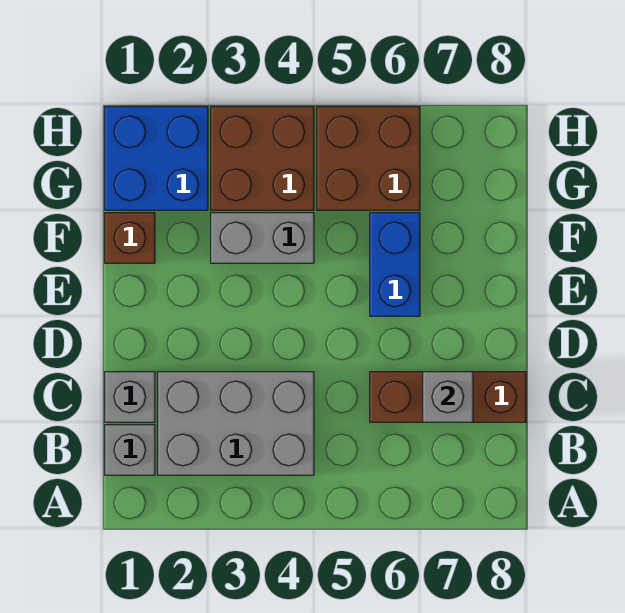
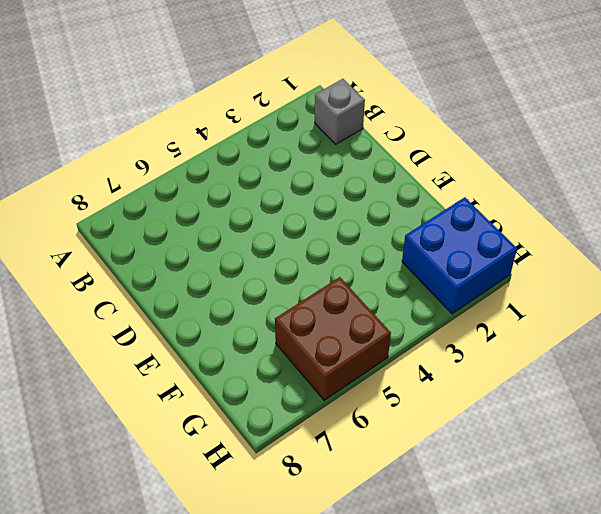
none -> grey brick B2:C4 level 1
none -> grey brick C1 level 1

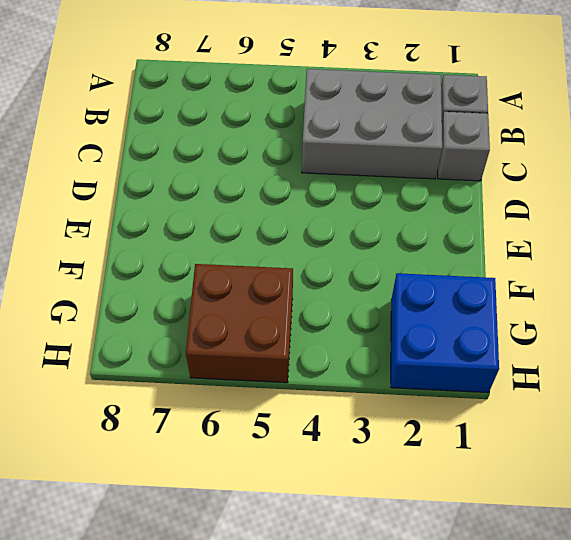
none -> brown brick C6:C8 level 1
none -> blue brick E6:F6 level 1

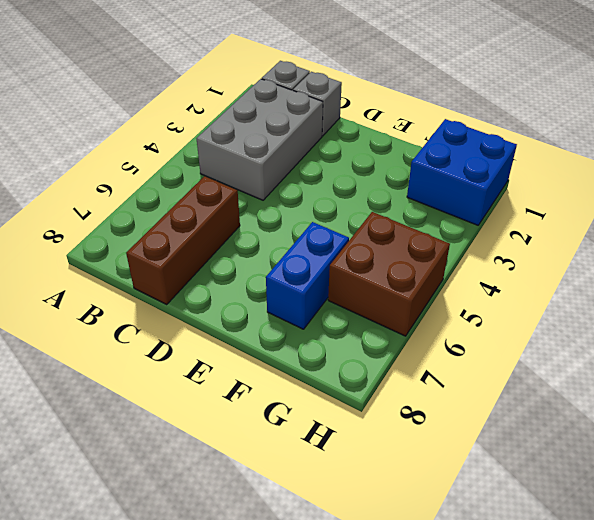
blue brick F6:F7 level 1 -> blue brick E6:F6 level 1
none -> brown brick F1 level 1
none -> grey brick F3:F4 level 1

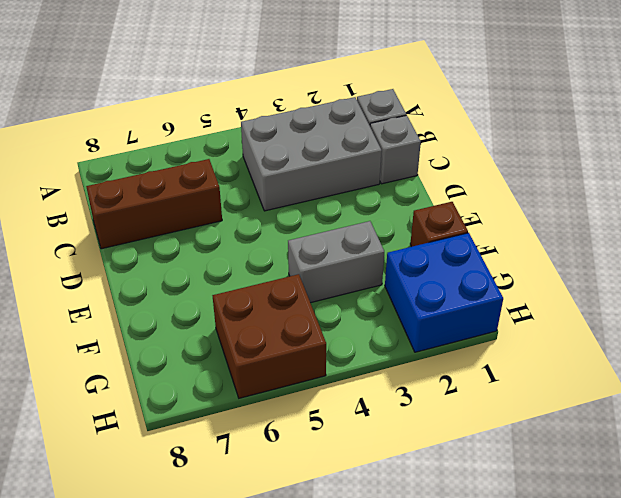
none -> blue brick E6:F6 level 1
none -> brown brick G3:H4 level 1

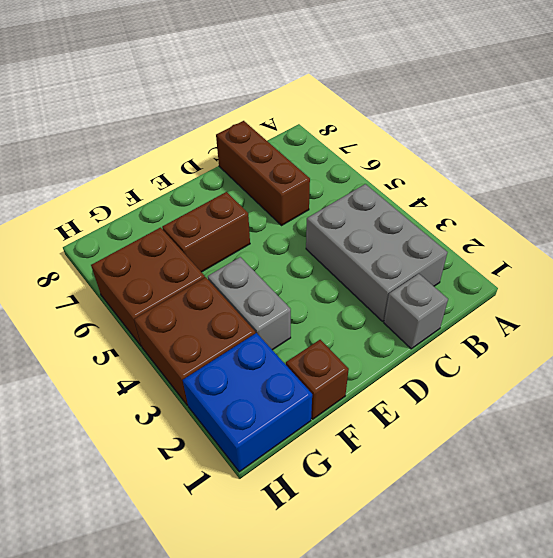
brown brick E6:F6 level 1 -> blue brick E6:F6 level 1
none -> grey brick B1 level 1
none -> grey brick C7 level 2

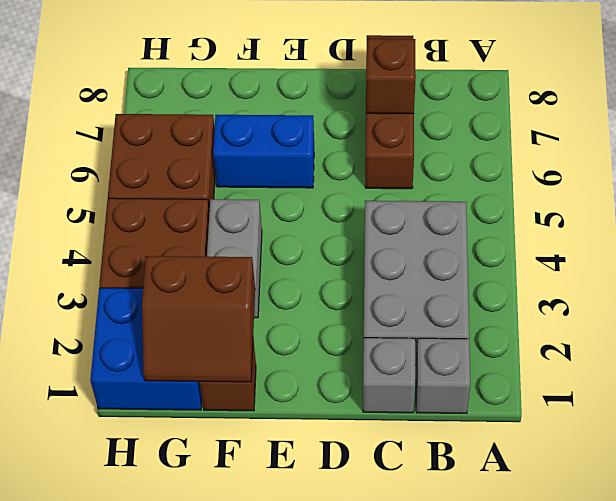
brown brick C7 level 2 -> grey brick C7 level 2
brown slope F1:G2 level 2 top 2 -> none

